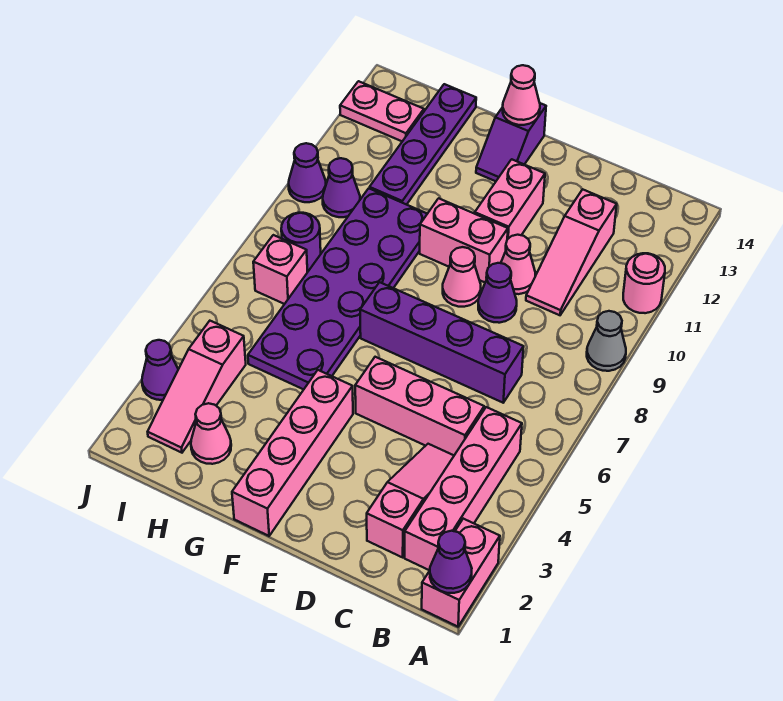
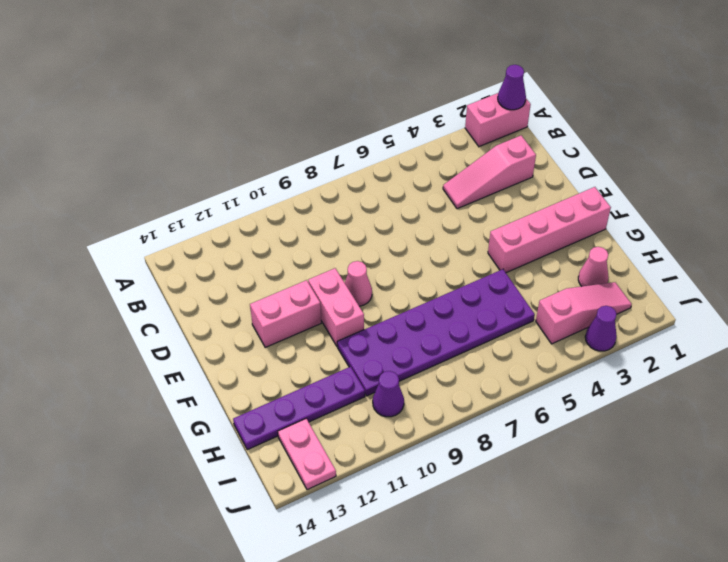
none -> grey cone A9 level 1
none -> pink round brick A11 level 1
none -> pink brick B2:B5 level 1

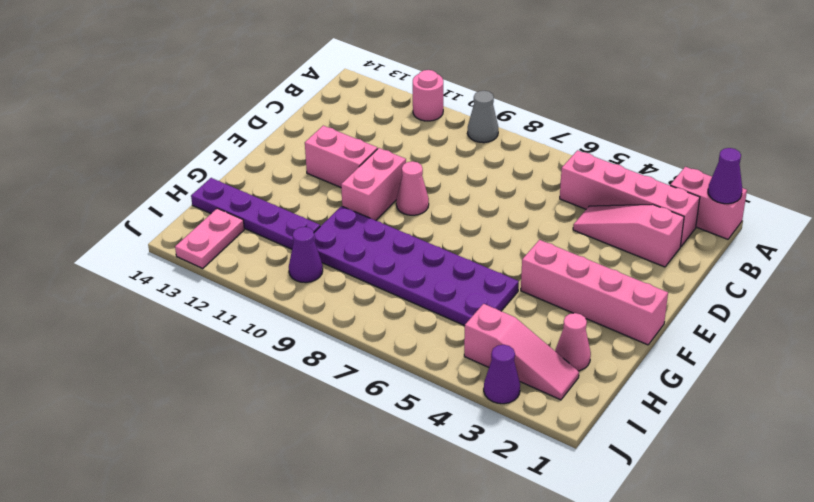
none -> pink brick C5:E5 level 1
none -> purple brick C7:F7 level 1
none -> pink slope C10:C12 level 1 top 12

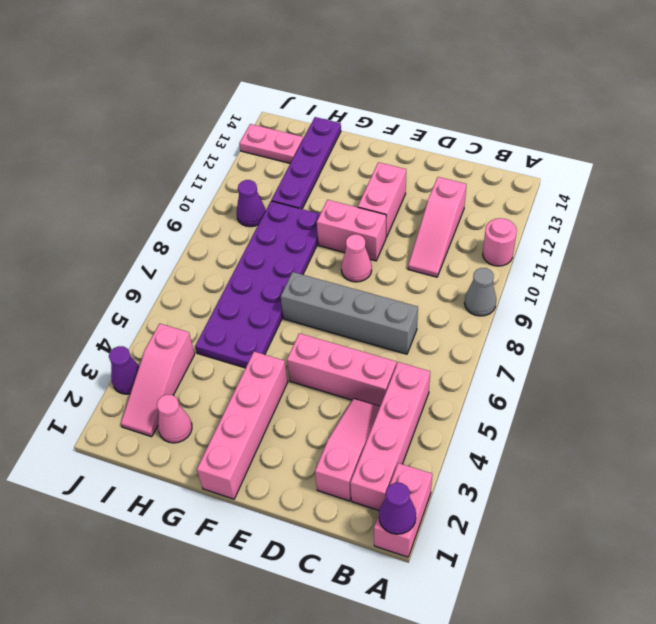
grey brick C7:F7 level 1 -> purple brick C7:F7 level 1
none -> purple cone D9 level 1
none -> pink cone D10 level 1
none -> purple slope F13:F14 level 1 top 14

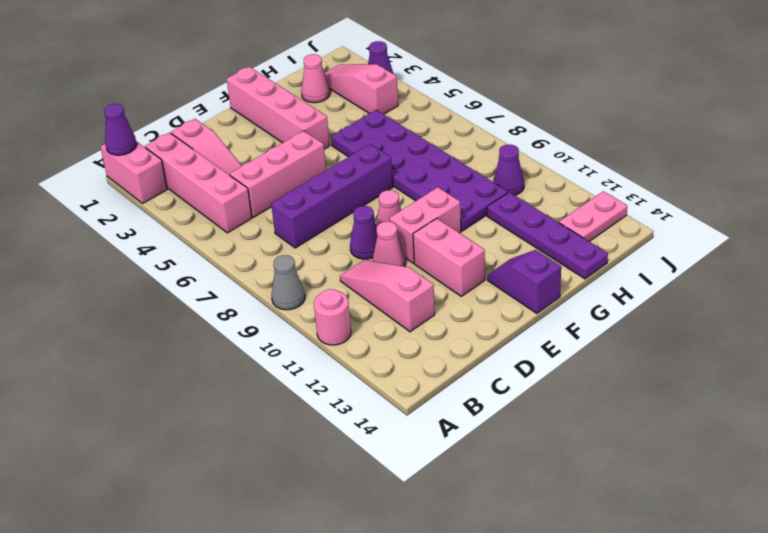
none -> pink brick I7 level 1
none -> purple round brick I8 level 1
none -> purple cone J10 level 1

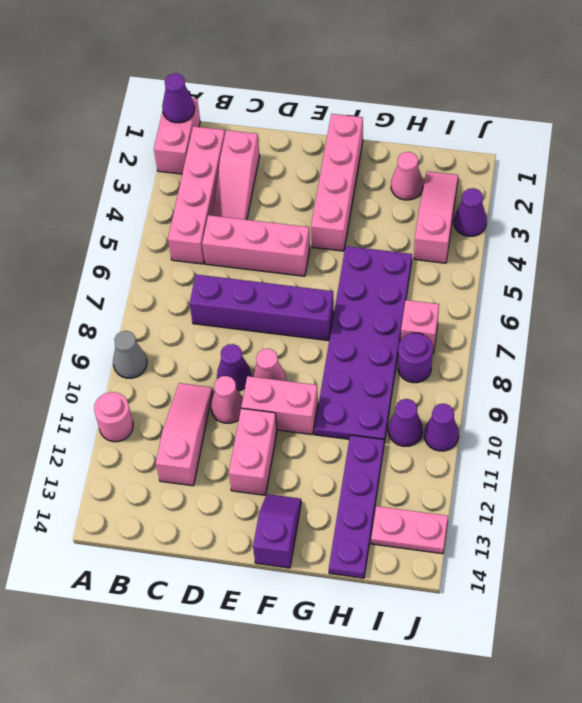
none -> pink cone F14 level 2

